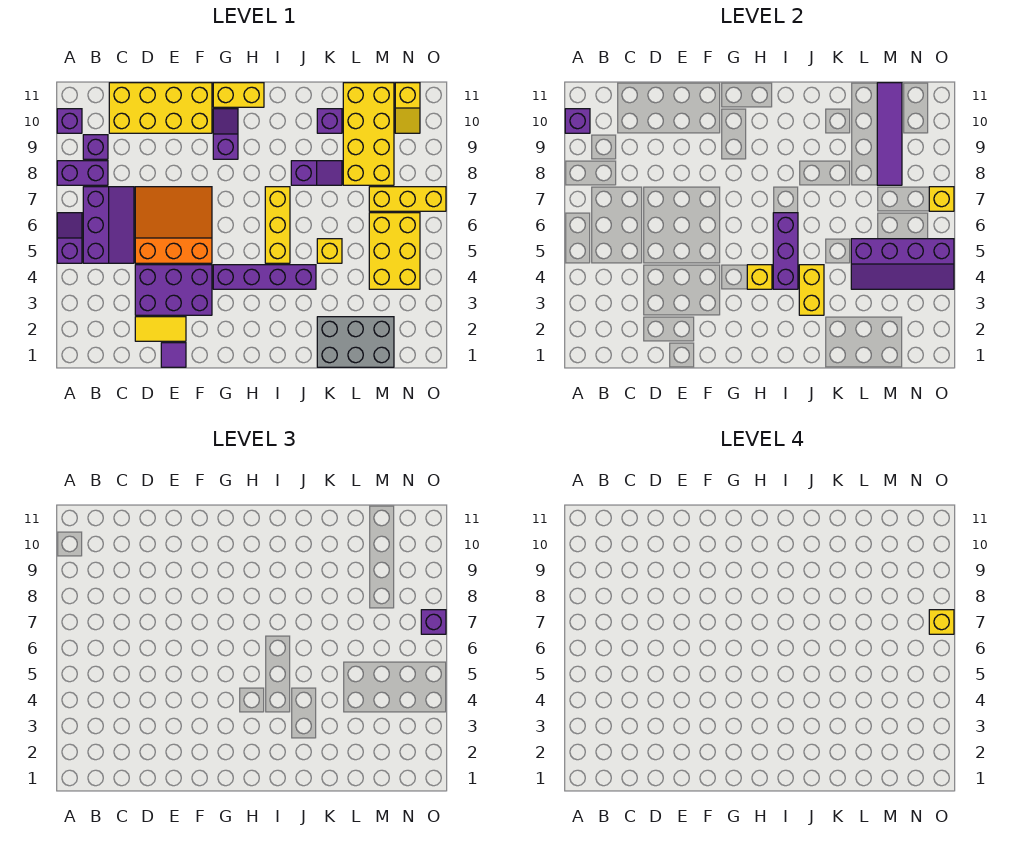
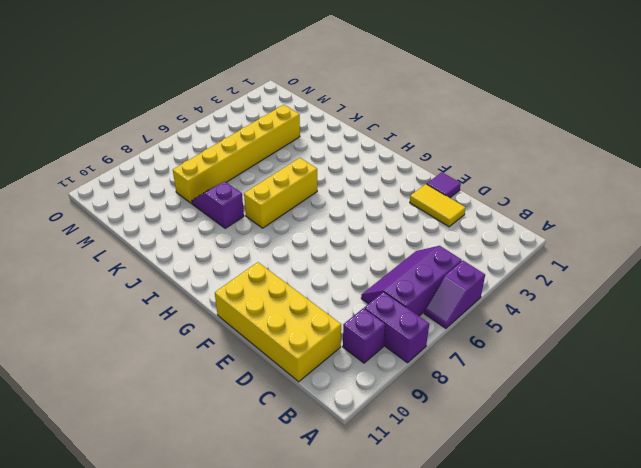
yellow brick L3:L8 level 1 -> yellow brick L8:M11 level 1
none -> purple brick A10 level 1
none -> purple brick D3:F4 level 1
none -> orange slope D5:F7 level 1 top 5
none -> purple brick G4:J4 level 1

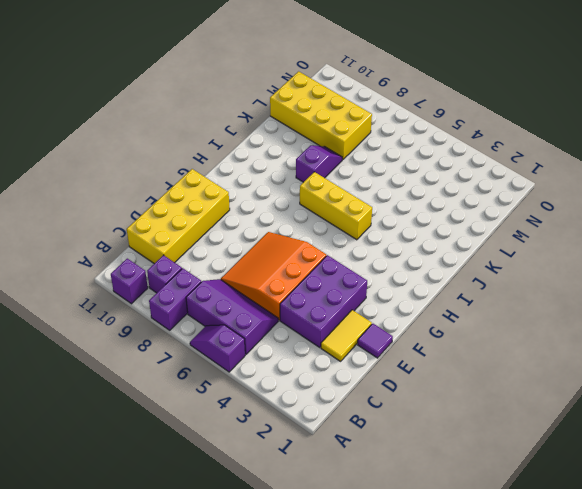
none -> purple brick G4:J4 level 1
none -> purple slope G9:G10 level 1 top 9
none -> yellow brick G11:H11 level 1
none -> grey brick K1:M2 level 1

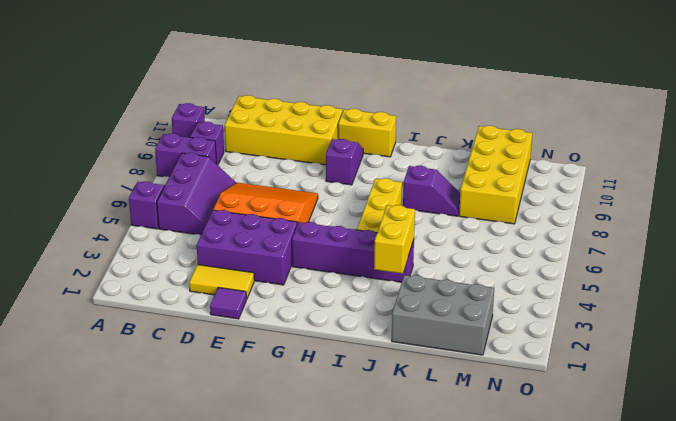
none -> yellow brick K5 level 1
none -> purple brick K10 level 1
none -> yellow brick M4:N6 level 1
none -> yellow brick M7:O7 level 1

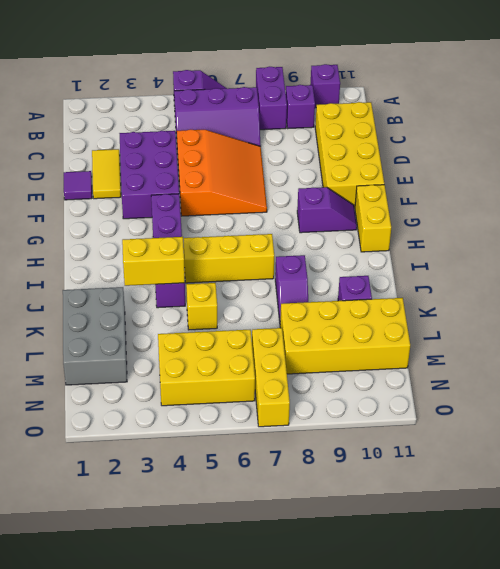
none -> yellow slope N10:N11 level 1 top 11
none -> purple brick A10 level 2
none -> yellow brick H4 level 2
none -> purple brick I4:I6 level 2

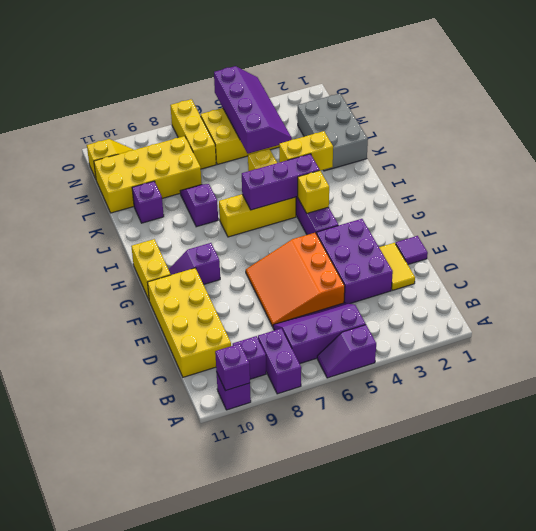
none -> purple tile M8:M11 level 2
none -> yellow brick O7 level 2
none -> purple brick O7 level 3
none -> yellow brick O7 level 4

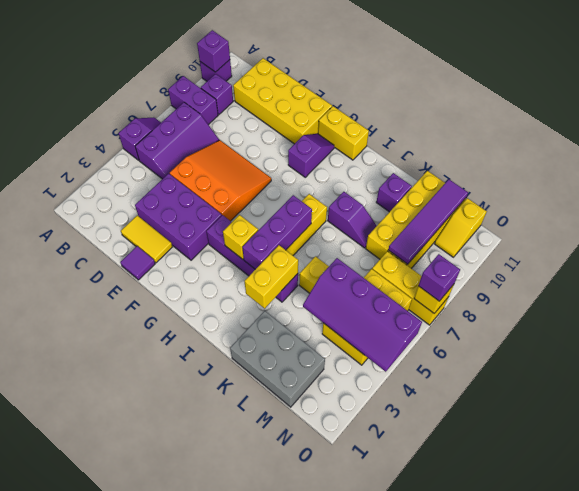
none -> yellow brick O7 level 4

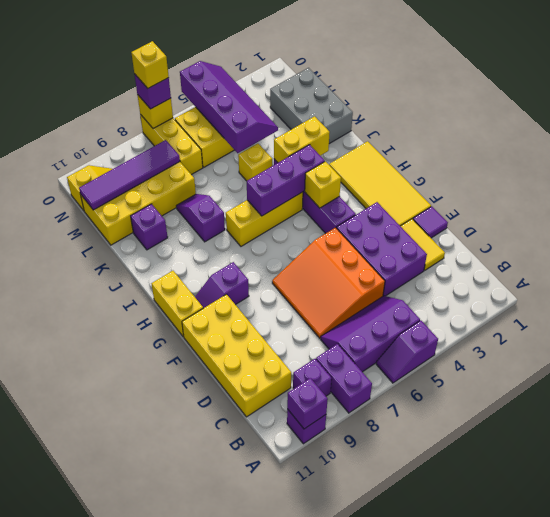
yellow tile F1:I2 level 1 -> none

